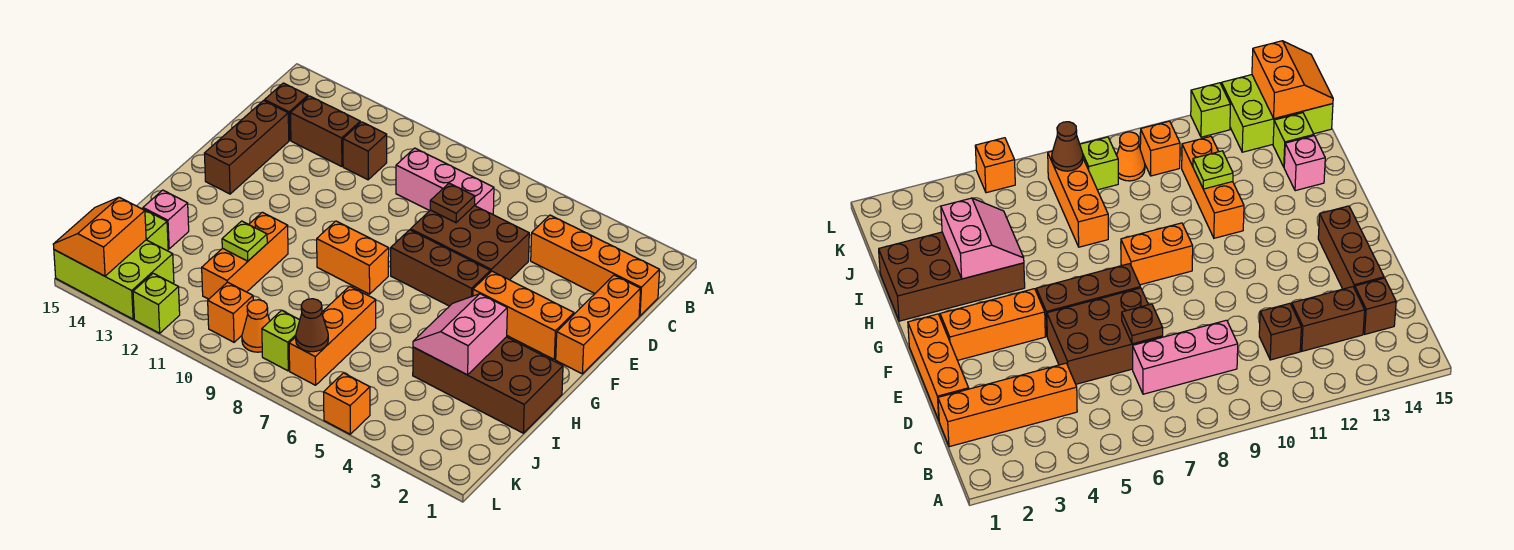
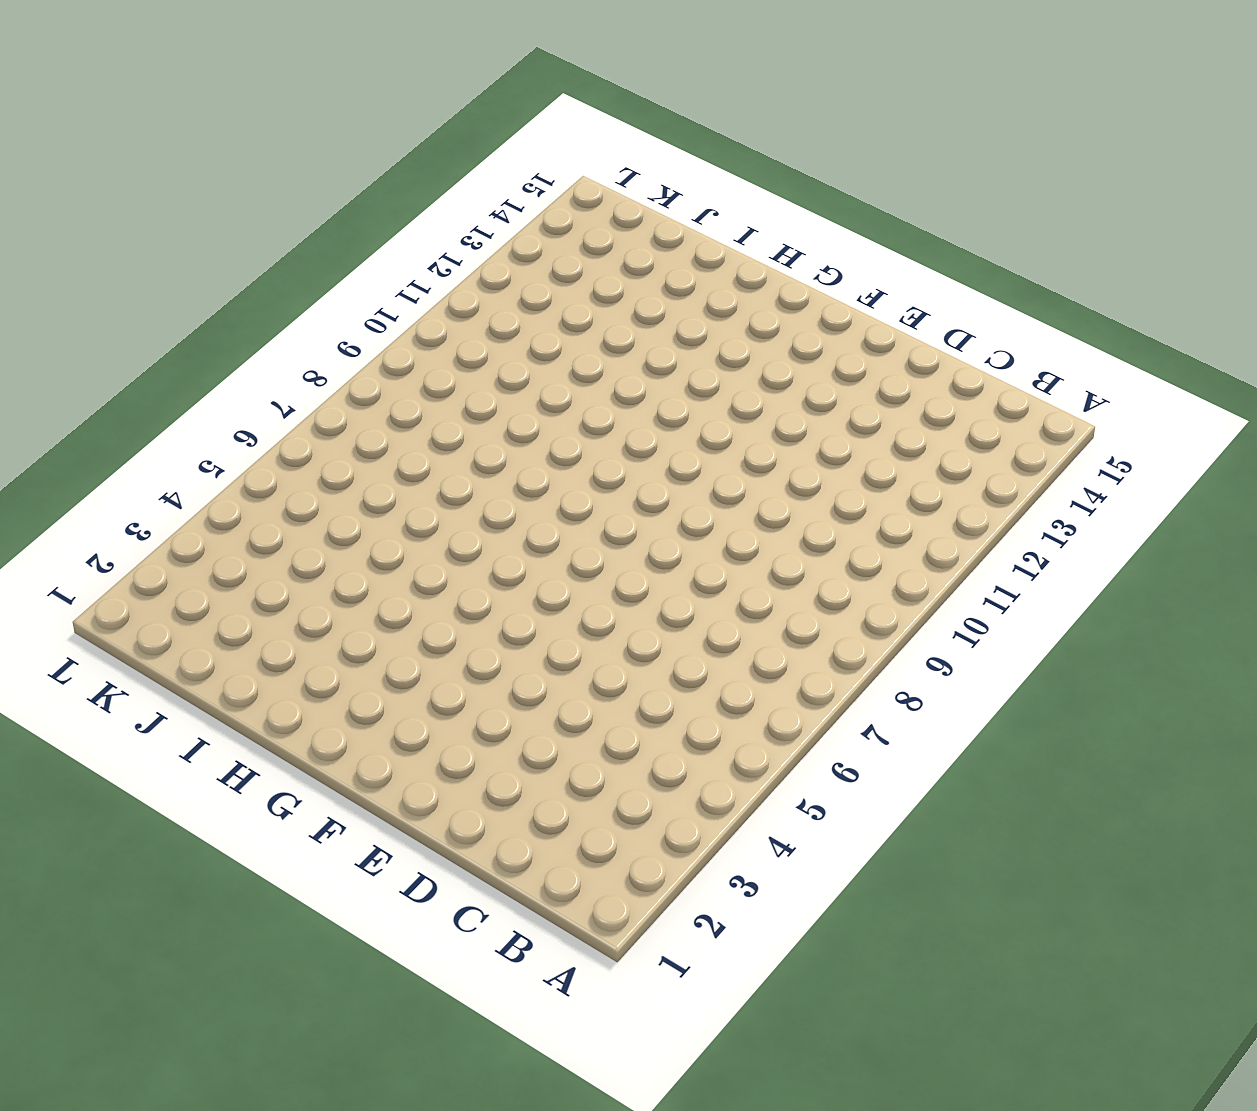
none -> orange brick C1:C4 level 1
none -> pink brick C7:C9 level 1
none -> brown brick C11 level 1

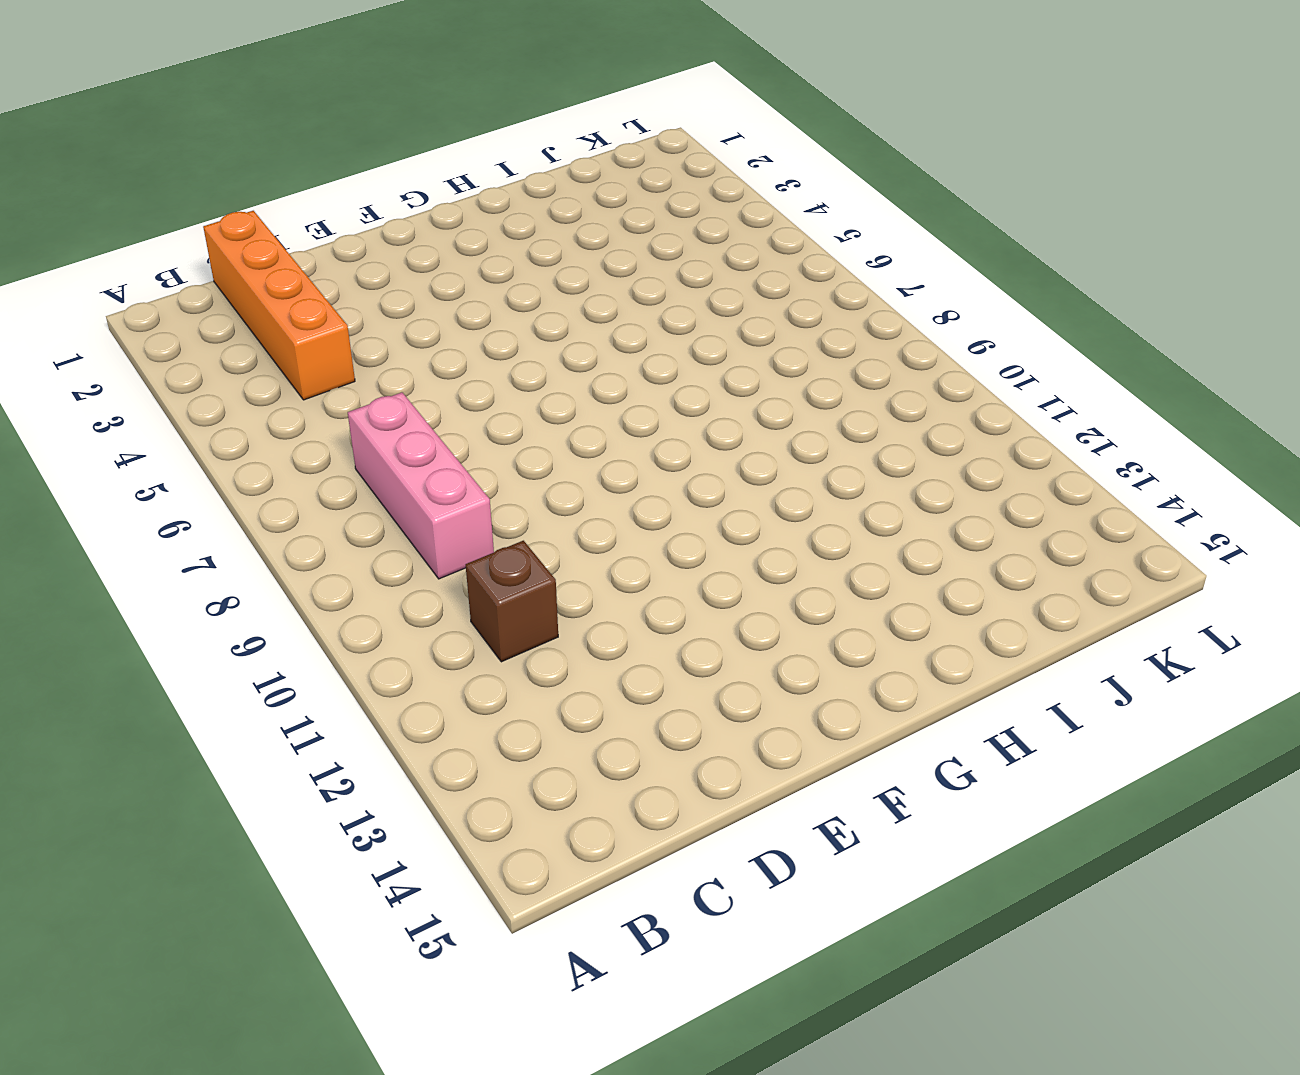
none -> brown brick C12:C13 level 1
none -> brown brick C14 level 1
none -> orange brick D1:F1 level 1

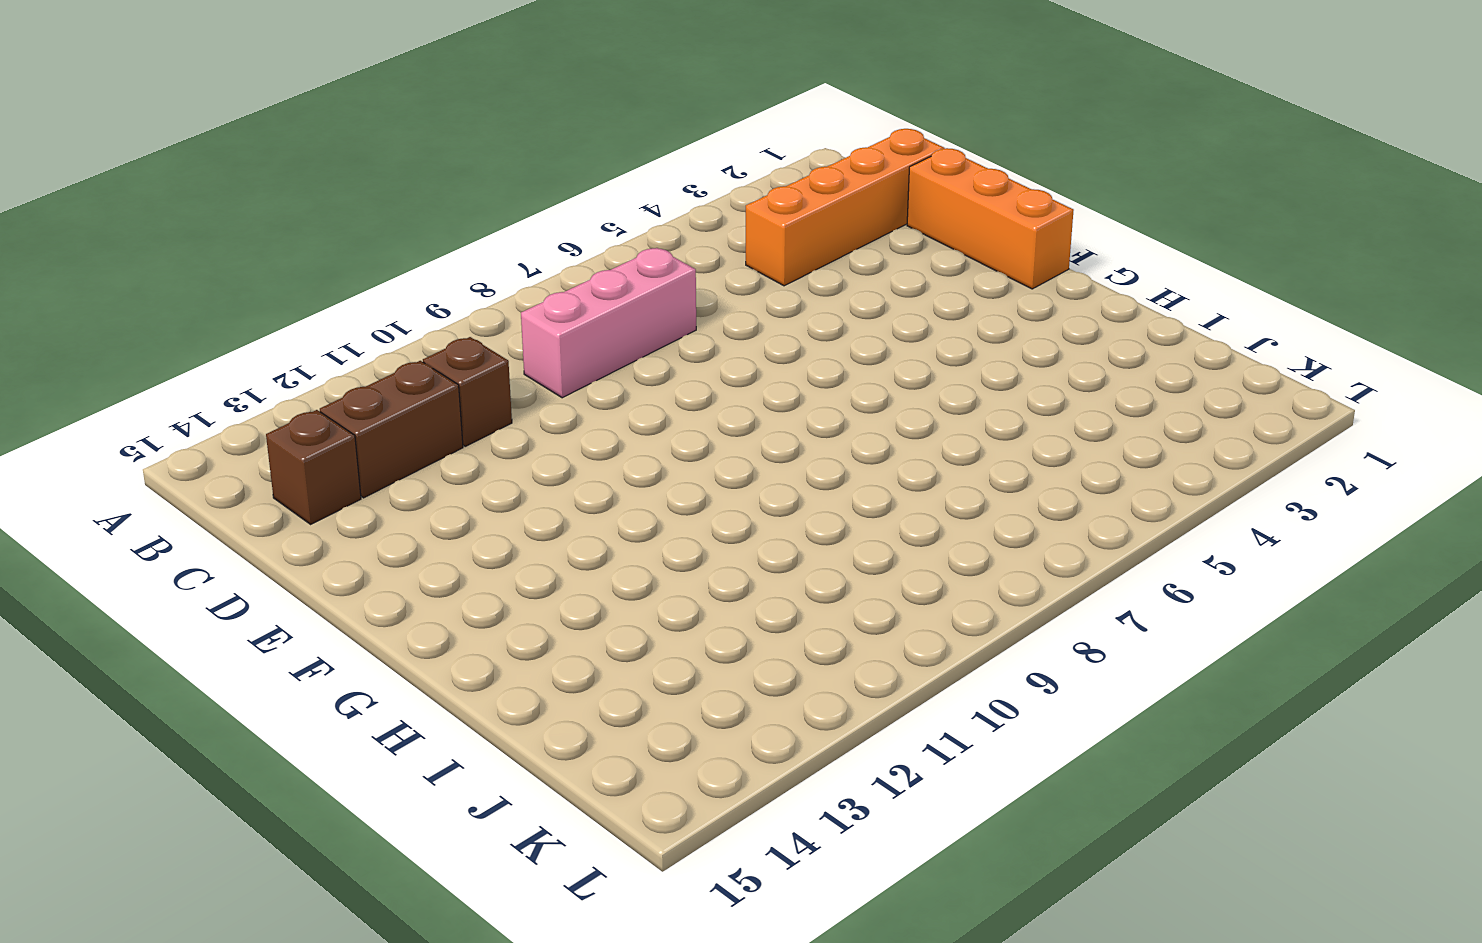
none -> brown brick D5:E7 level 1
none -> brown brick D14:F14 level 1
none -> orange brick F2:F4 level 1

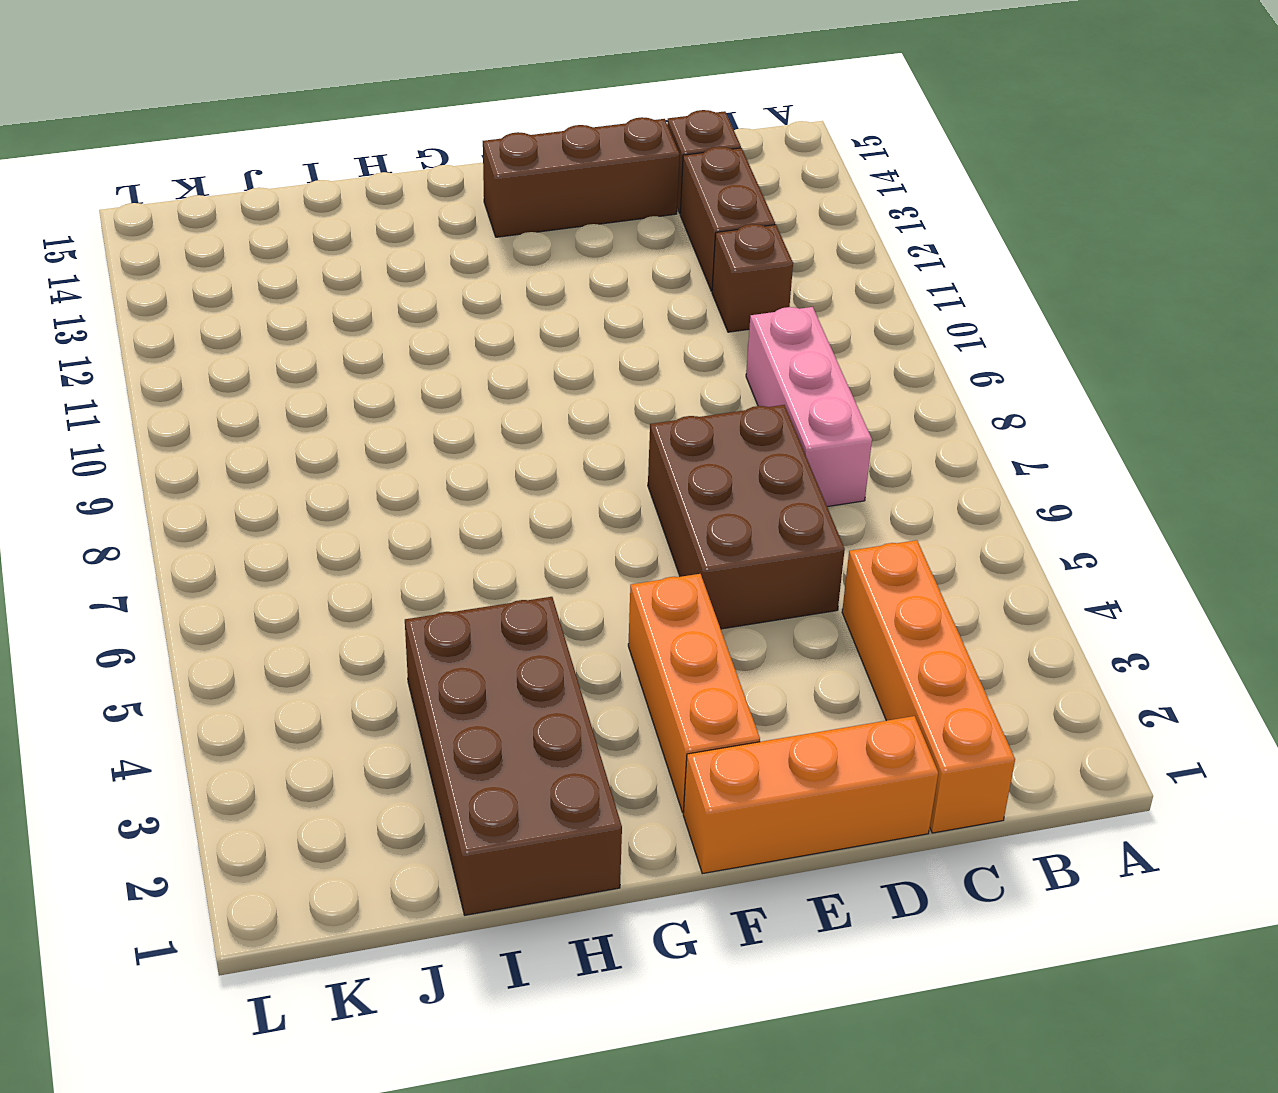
none -> brown brick F5:F7 level 1
none -> orange brick G8:G9 level 1
none -> orange brick H11:J11 level 1

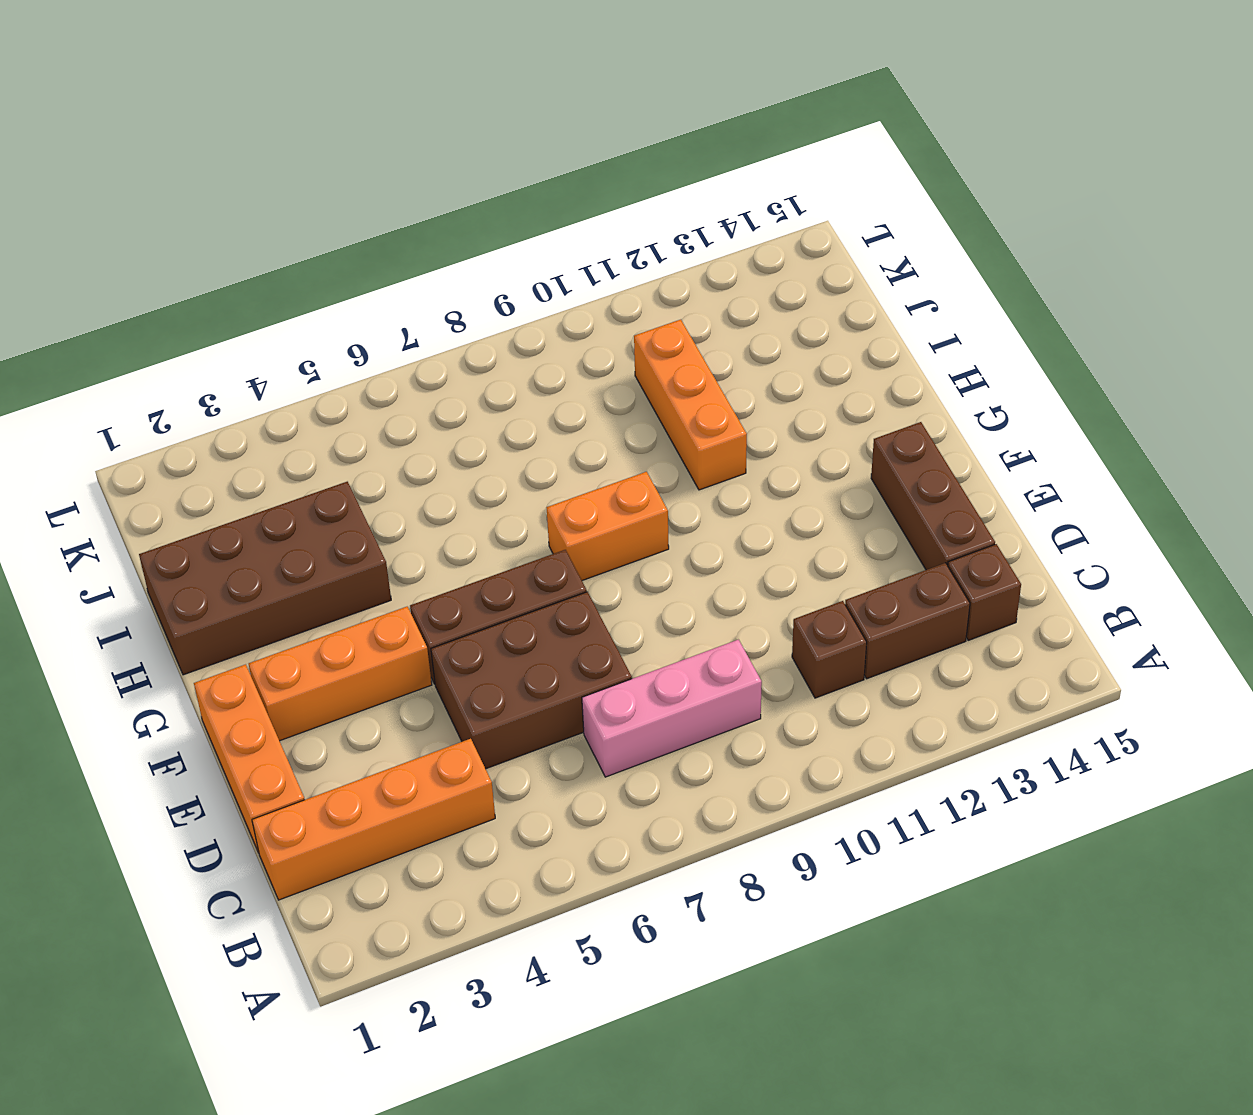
none -> orange brick I7:K7 level 1
none -> pink brick I14 level 1
none -> lime brick J14 level 1

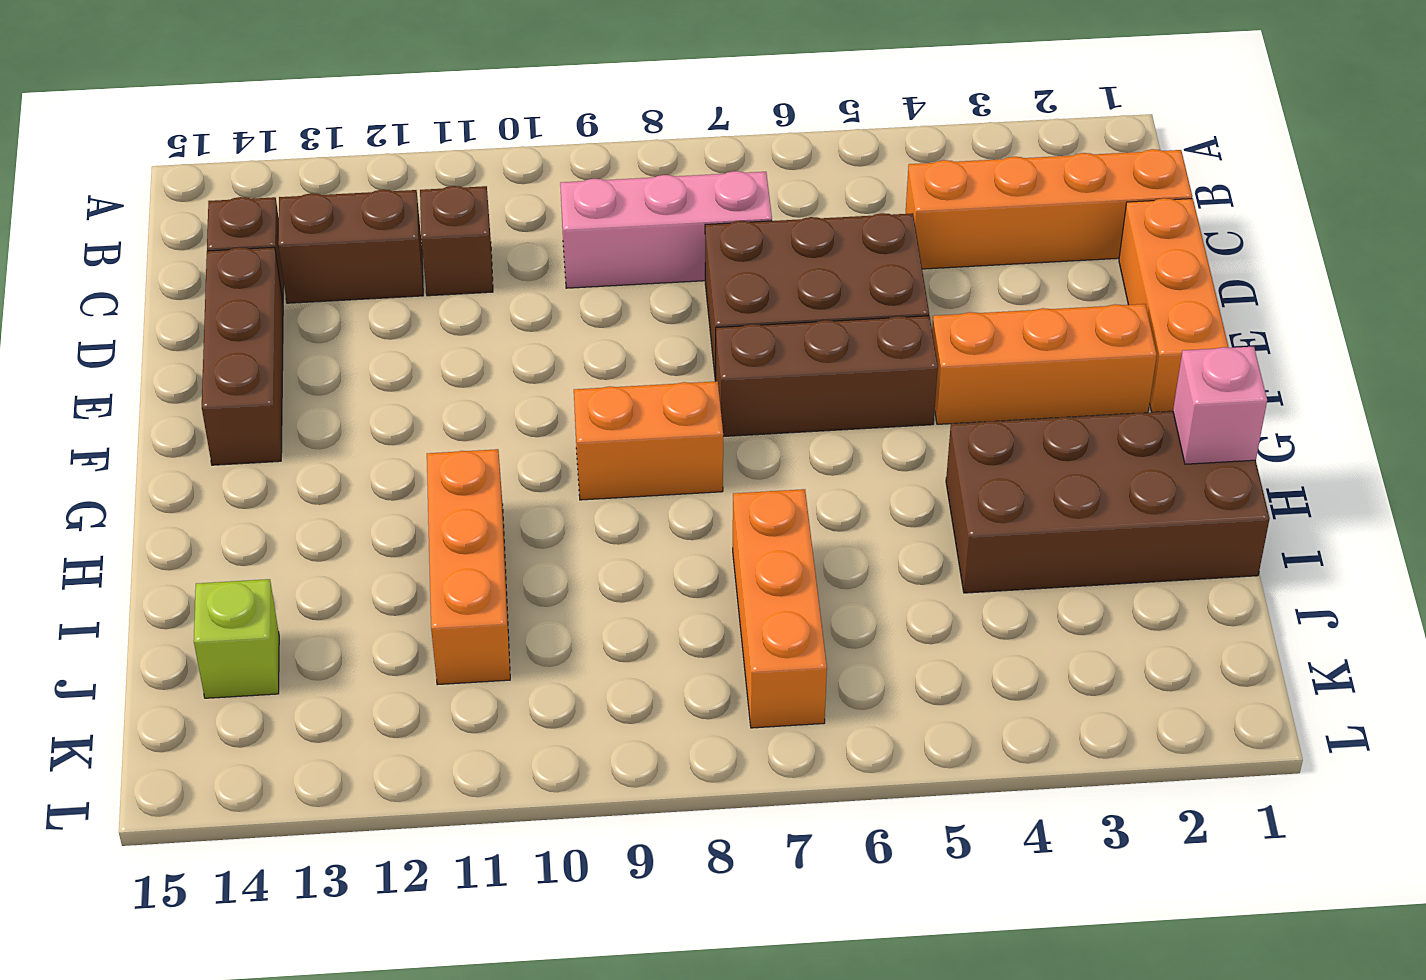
pink brick H1 level 2 -> pink brick I14 level 1
none -> lime brick K8 level 1
none -> orange cone K9 level 1
none -> orange brick K10 level 1

